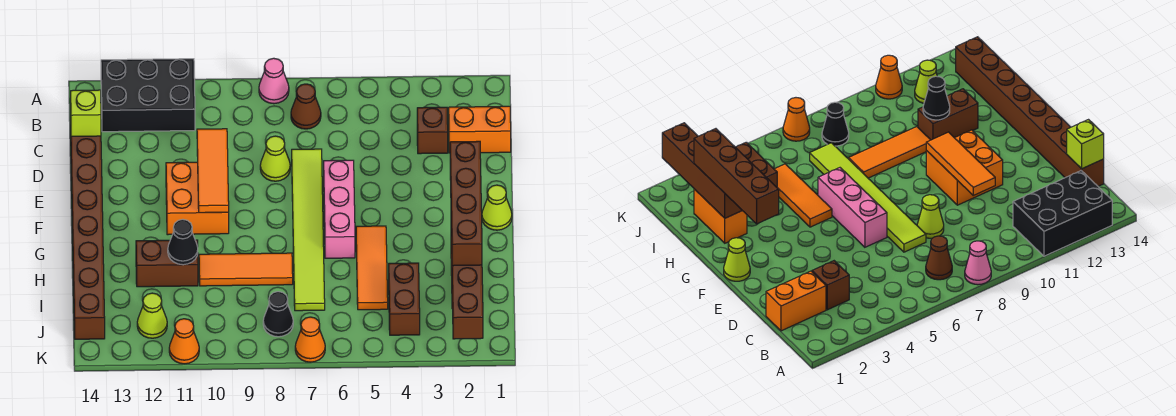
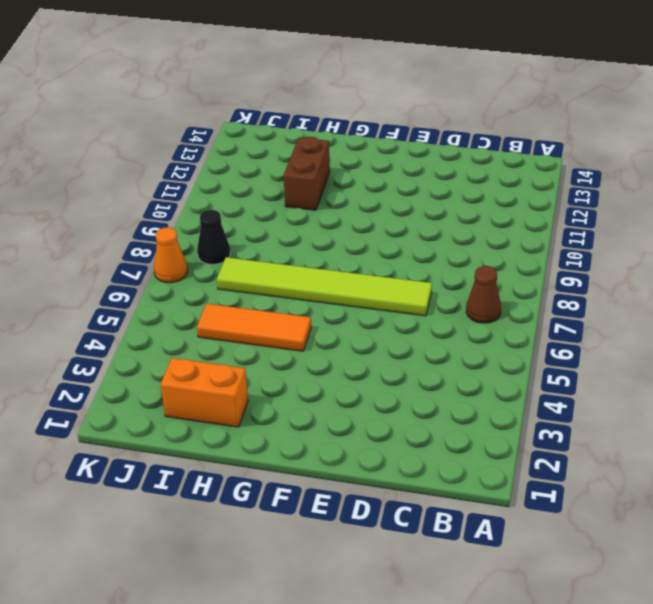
none -> pink cone A8 level 1
none -> black brick A11:B13 level 1
none -> orange brick C1:C2 level 1

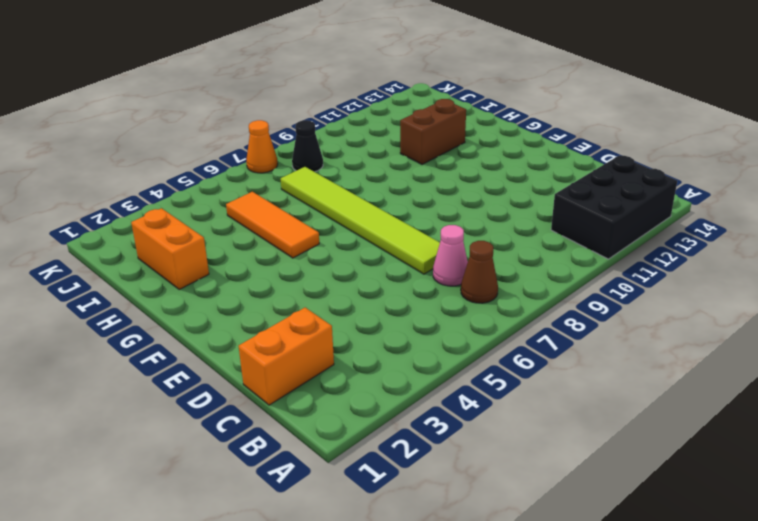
pink cone C7 level 1 -> pink cone A8 level 1
none -> brown brick C3 level 1
none -> brown brick C14:J14 level 1
none -> lime cone D8 level 1

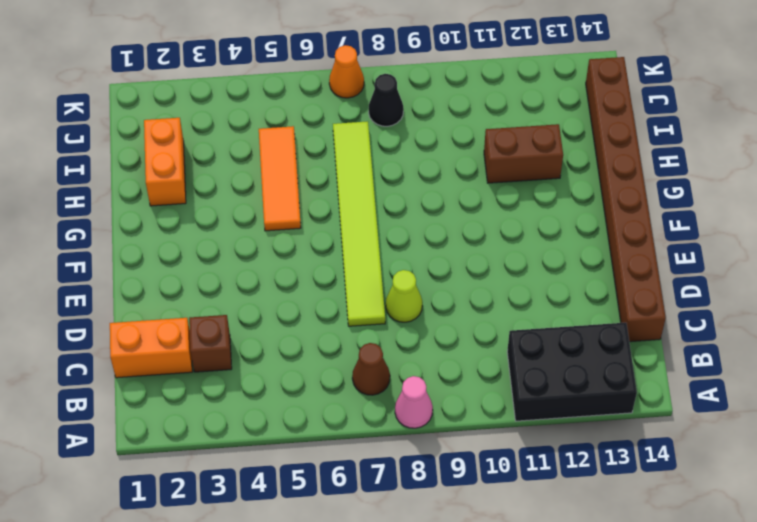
none -> pink brick E6:G6 level 1
none -> orange brick E10:F11 level 1
none -> lime cone F1 level 1

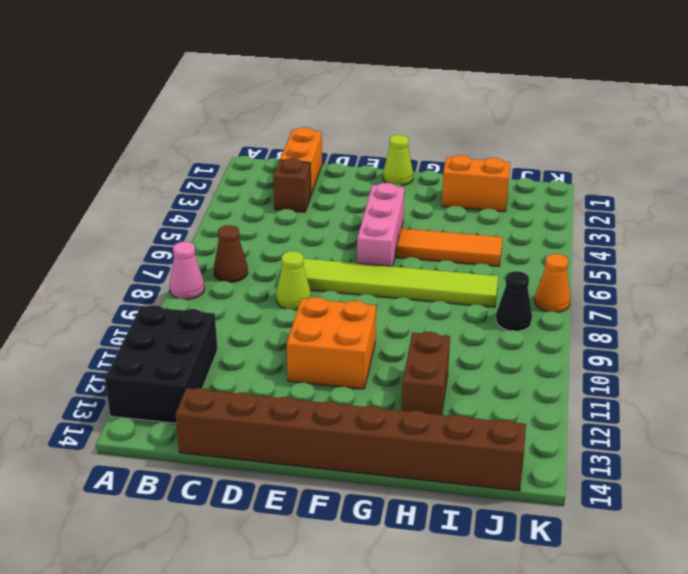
pink brick F4:F6 level 1 -> pink brick E6:G6 level 1
none -> orange tile H8:H10 level 1
none -> brown brick I4:J4 level 1
none -> lime cone J12 level 1

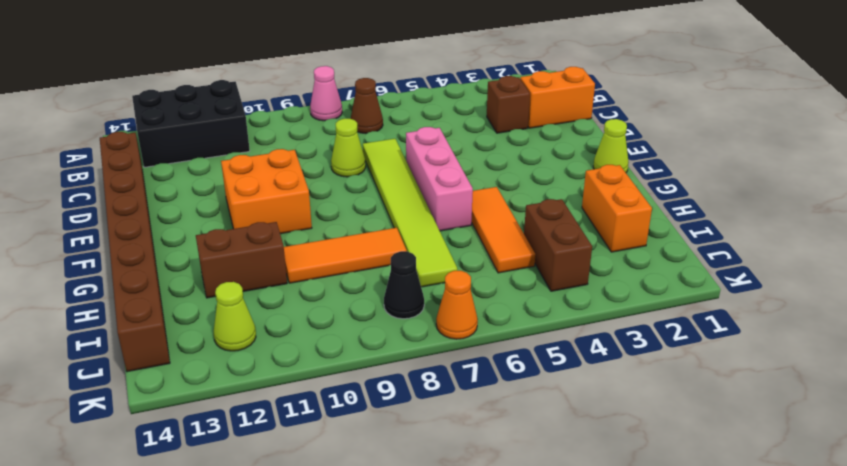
none -> orange cone K11 level 1
none -> lime brick C14 level 2
none -> orange tile D10:F10 level 2

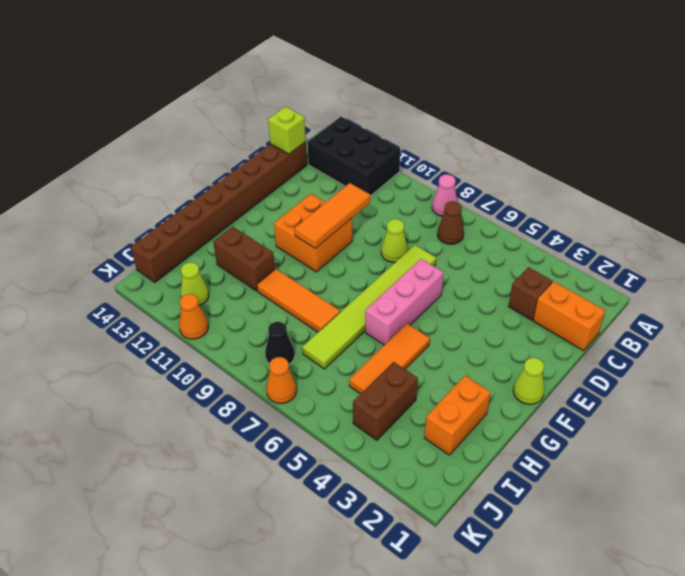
none -> brown brick H2:K2 level 2
none -> black cone H11 level 2
none -> brown brick F2:I2 level 3

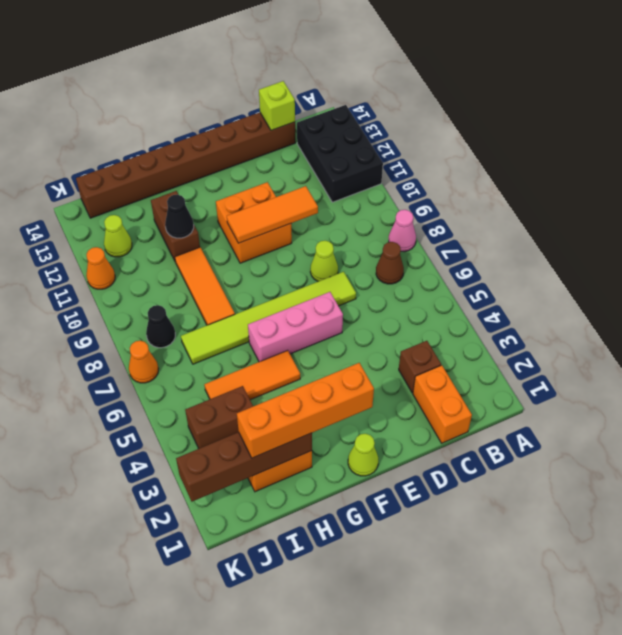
orange brick F2:I2 level 3 -> brown brick F2:I2 level 3

